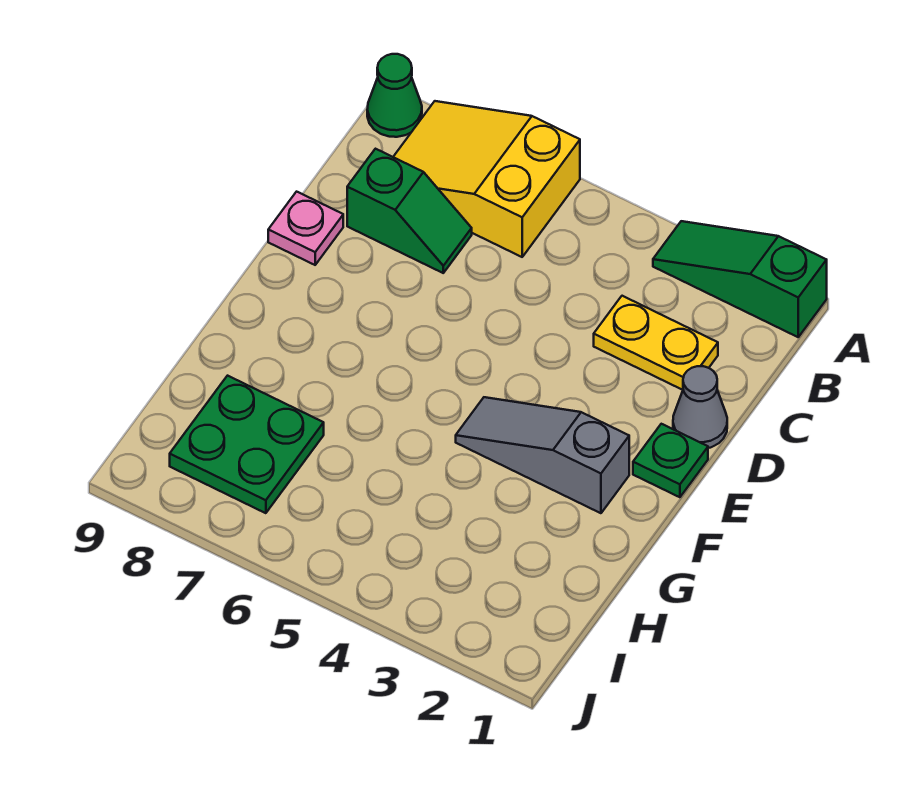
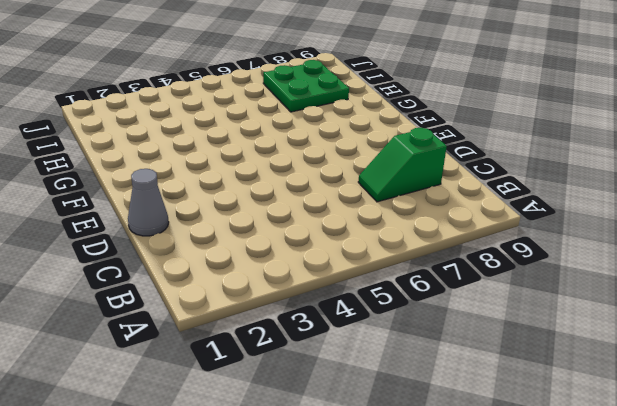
none -> green slope A1:A3 level 1 top 1
none -> yellow slope A6:B8 level 1 top 6

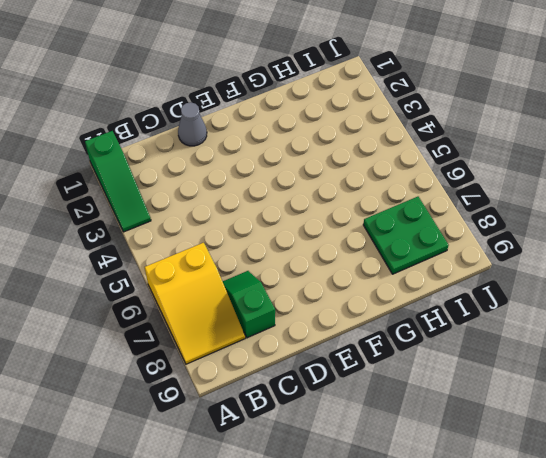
none -> green cone A9 level 1
none -> yellow plate C2:C3 level 1

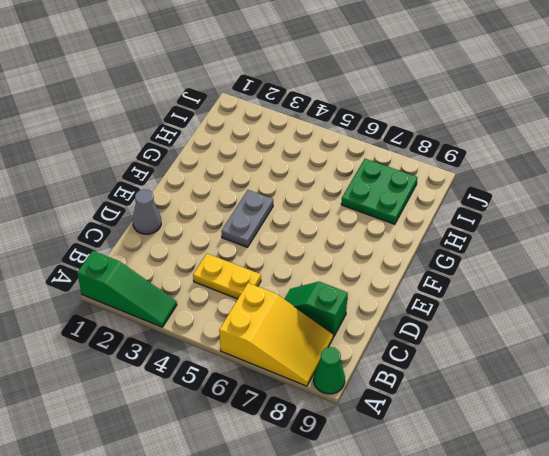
yellow plate C4:C5 level 1 -> yellow plate C2:C3 level 1
grey plate E4:F4 level 1 -> grey slope F2:F4 level 1 top 2
none -> pink plate D9 level 1
none -> green plate E1 level 1

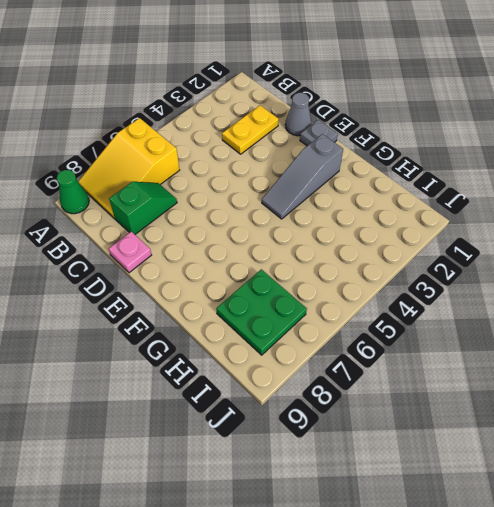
grey plate E1 level 1 -> green plate E1 level 1
none -> green slope A1:A3 level 1 top 1

